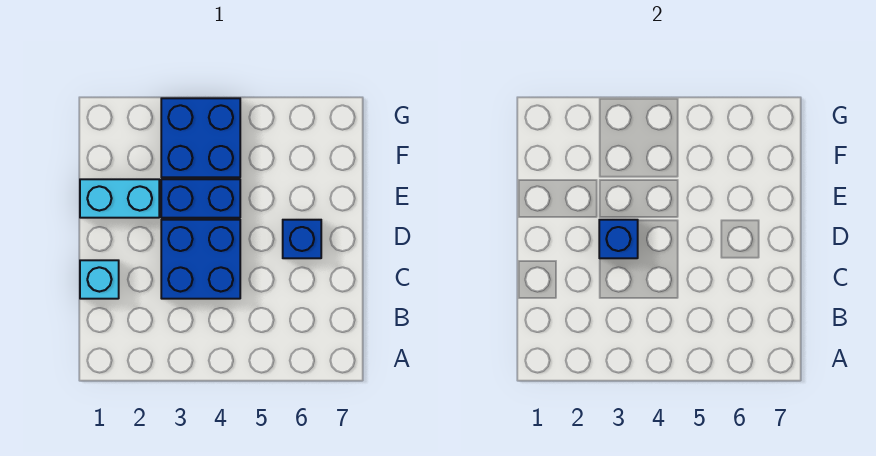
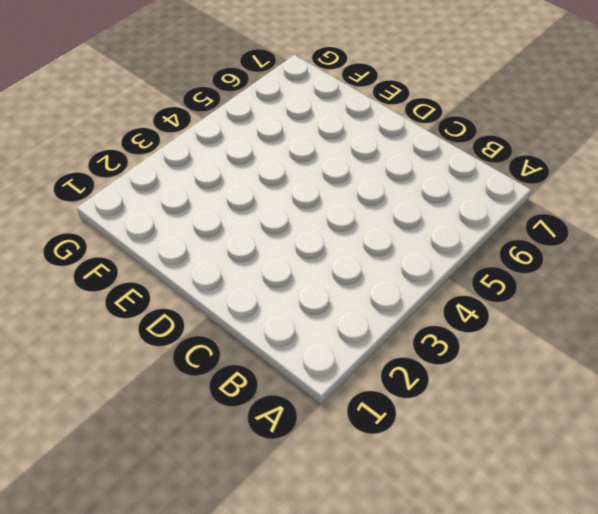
none -> cyan brick C1 level 1
none -> blue brick C3:D4 level 1

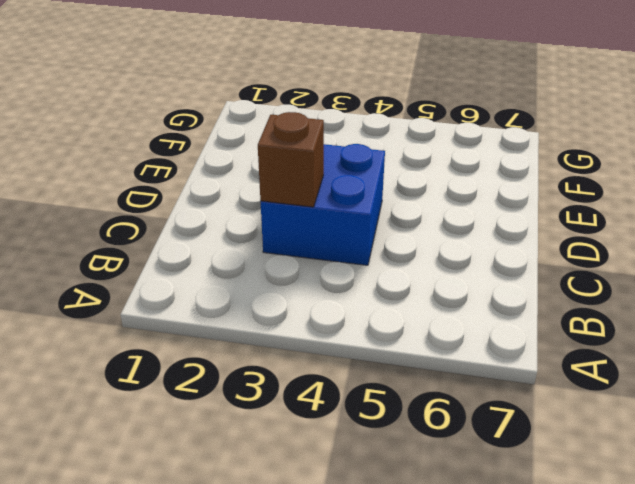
brown brick C3 level 2 -> none
none -> cyan brick C1 level 1
none -> blue brick D6 level 1

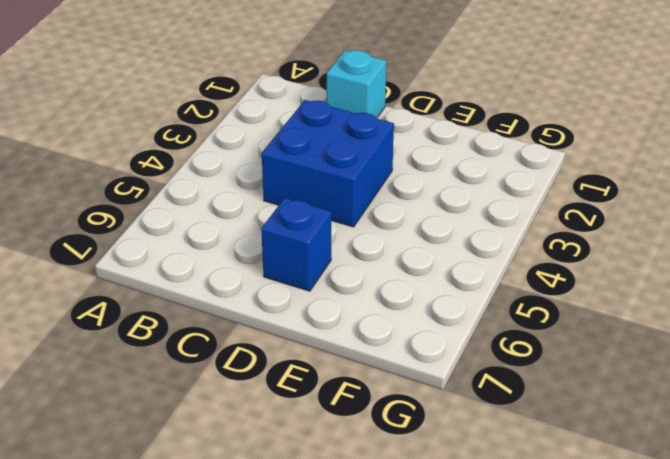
none -> cyan brick E1:E2 level 1
none -> blue brick E3:E4 level 1

